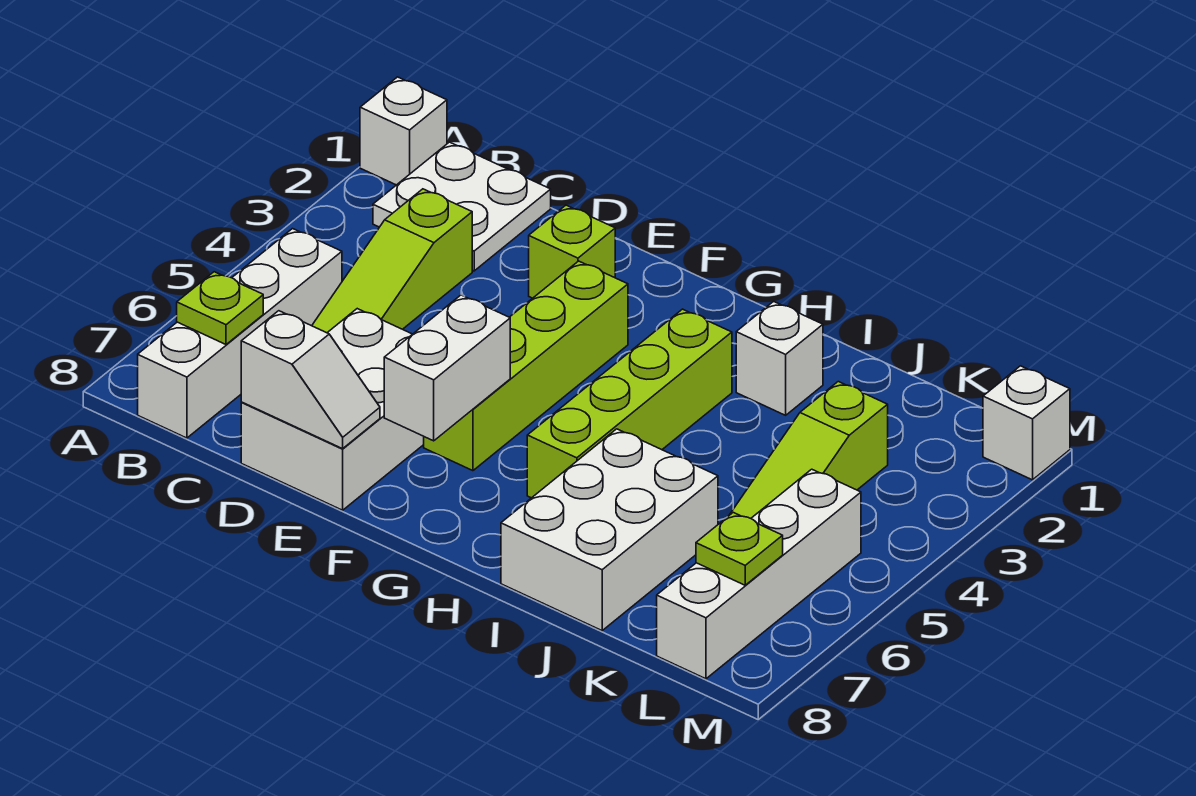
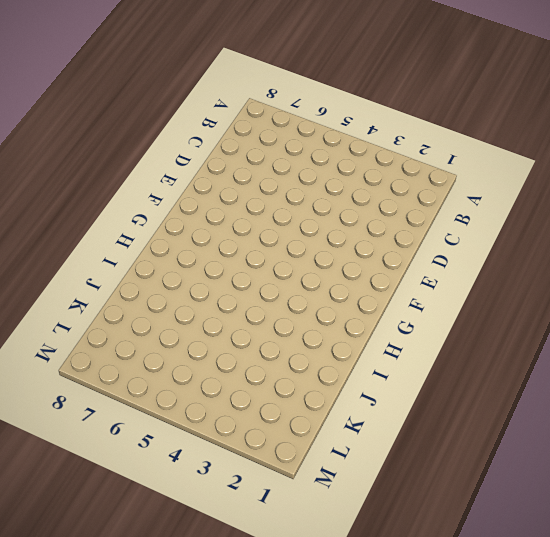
none -> white brick A1 level 1
none -> white plate B1:C2 level 1
none -> white brick B5:B8 level 1

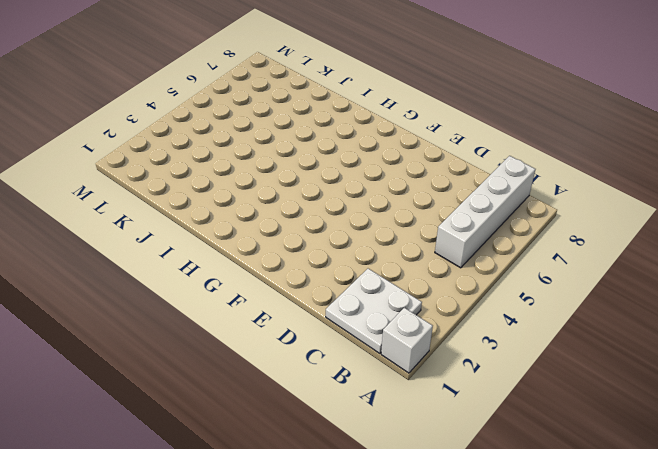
none -> lime slope C3:C5 level 1 top 3
none -> white brick D6:E8 level 1
none -> lime brick E2 level 1

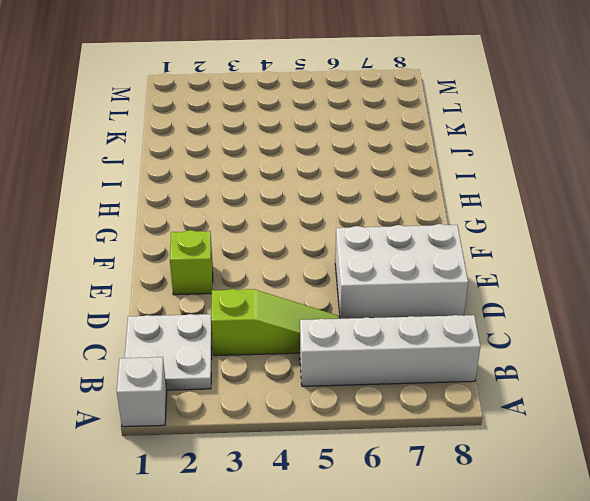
none -> lime brick F3:F6 level 1
none -> lime brick H3:H6 level 1
none -> white brick I2 level 1

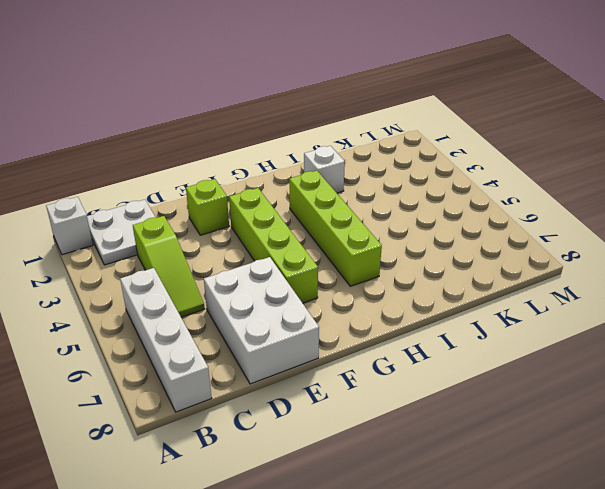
none -> white brick I6:J8 level 1
none -> lime slope K3:K5 level 1 top 3
none -> white brick L5:L8 level 1

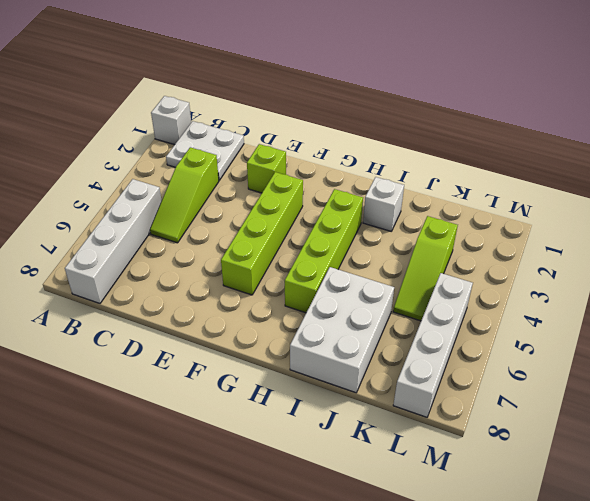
none -> white brick D6:E8 level 1
none -> white brick M1 level 1
none -> lime plate B7 level 2

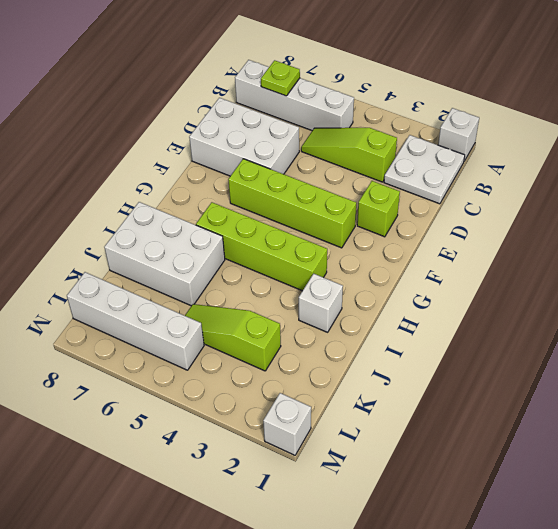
none -> white slope D8:E8 level 2 top D
none -> white brick F6:F7 level 2
none -> lime plate L7 level 2

